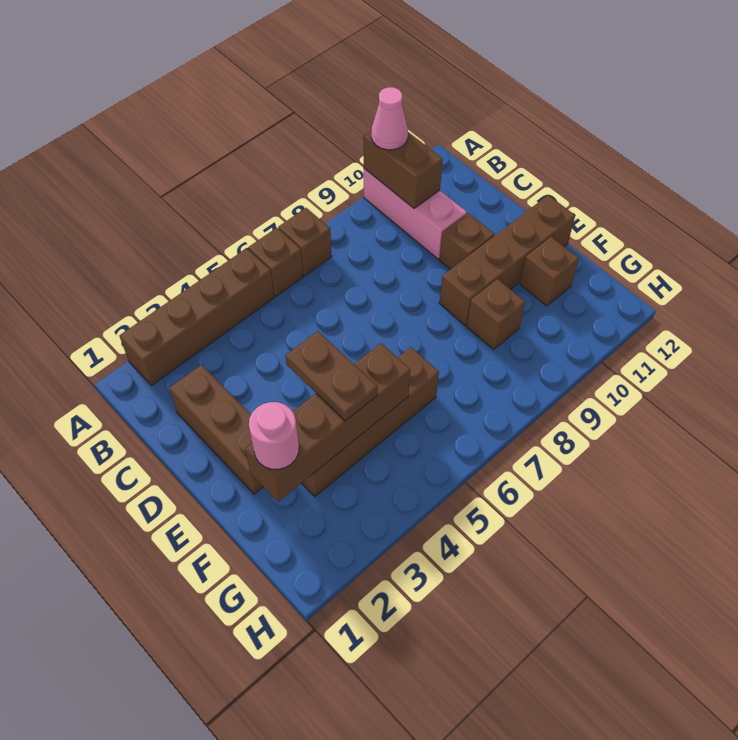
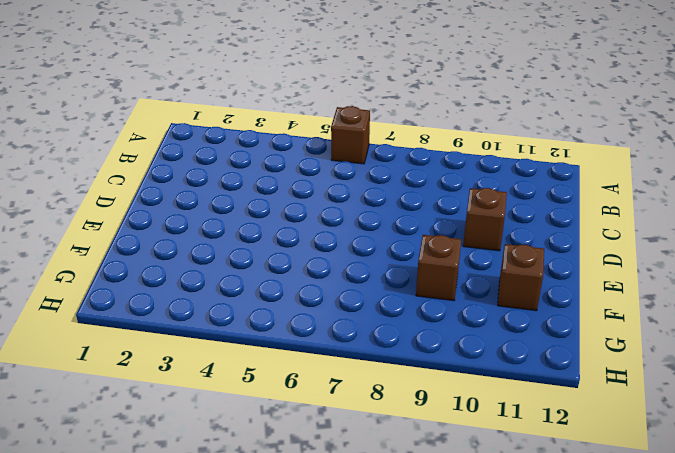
none -> brown brick A2:A5 level 1
none -> brown brick A7 level 1
none -> pink brick A10:C10 level 1

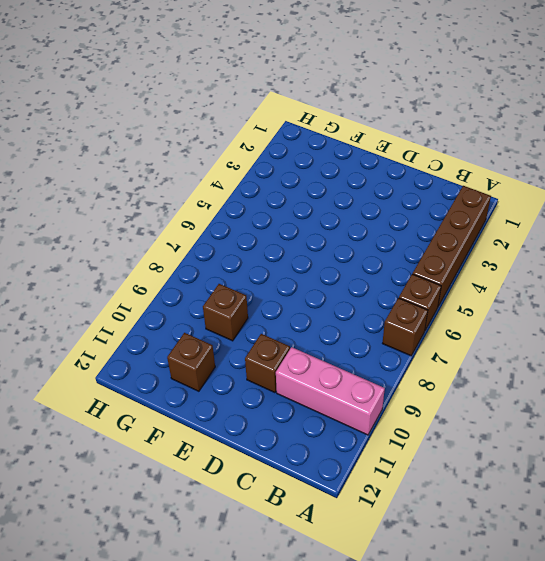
none -> brown brick C2:E2 level 1
none -> brown brick E9:E12 level 1
none -> brown brick F3:F6 level 1

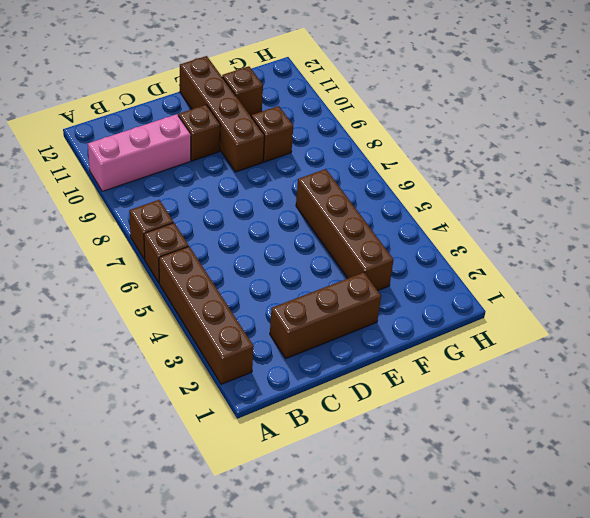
none -> brown brick A10:B10 level 2
none -> brown brick F2:F5 level 2
none -> pink cone A10 level 3

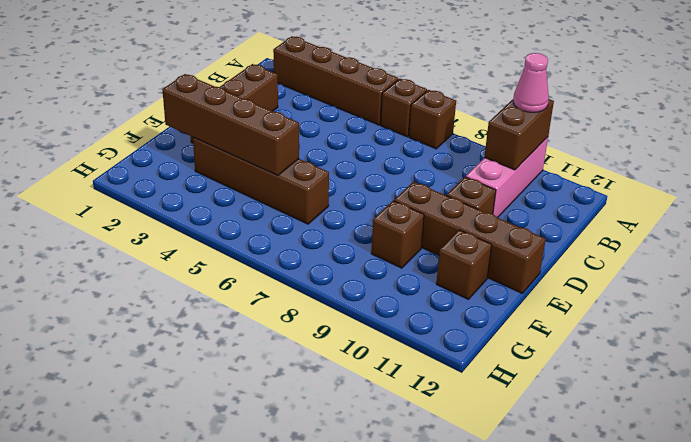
none -> brown plate E4:F4 level 3
none -> pink round brick F2 level 3

